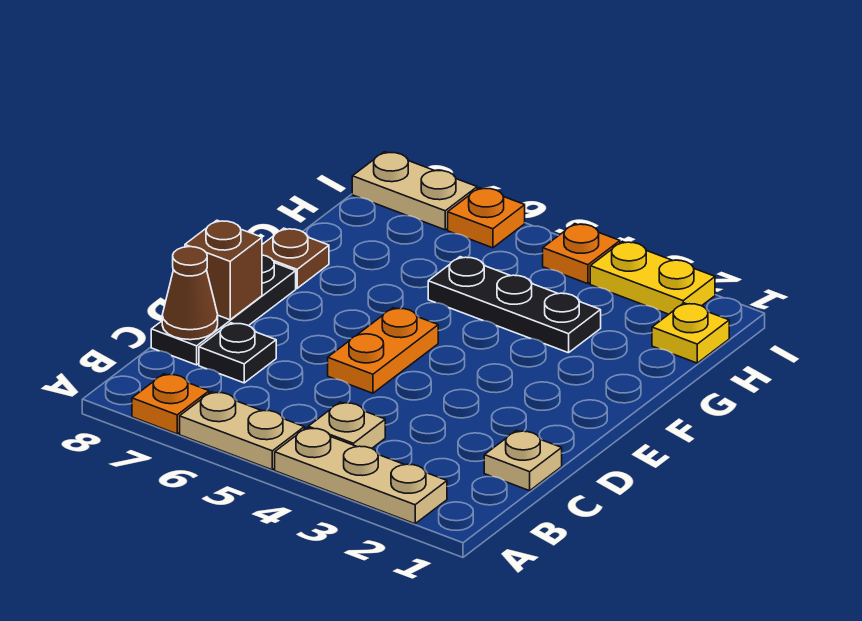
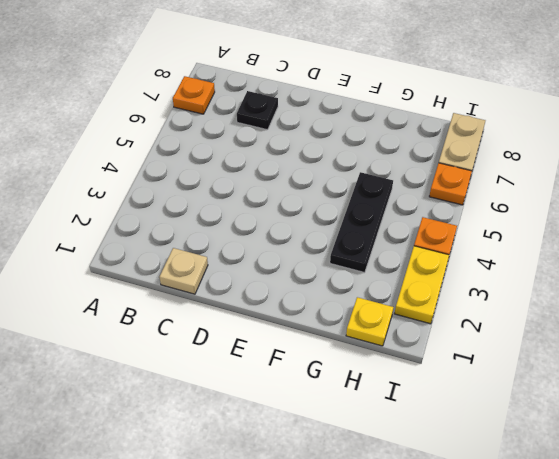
none -> tan plate A2:A4 level 1
none -> tan plate A5:A6 level 1
none -> tan plate B4 level 1

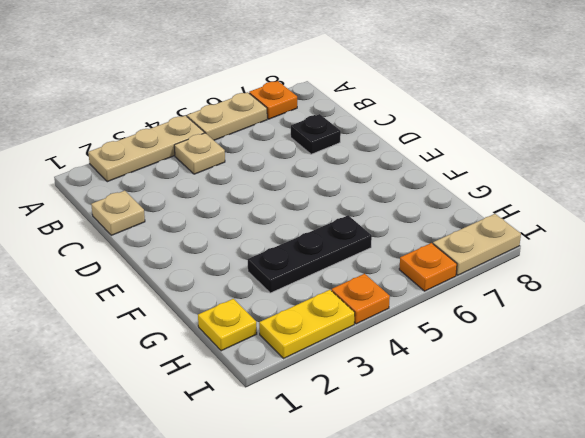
none -> black plate C8:E8 level 1
none -> orange plate D5:E5 level 1
none -> brown plate F8 level 1

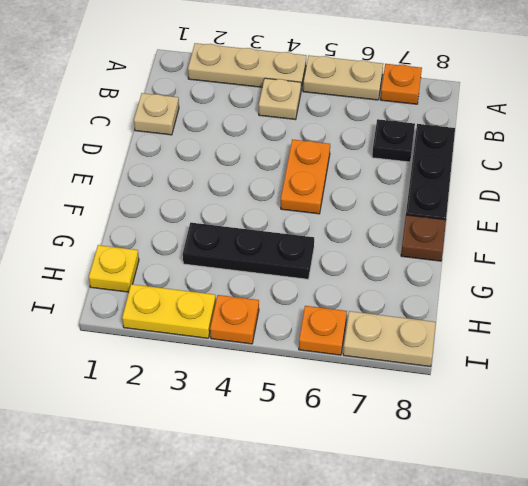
none -> brown cone C8 level 2
none -> brown brick D8 level 2

